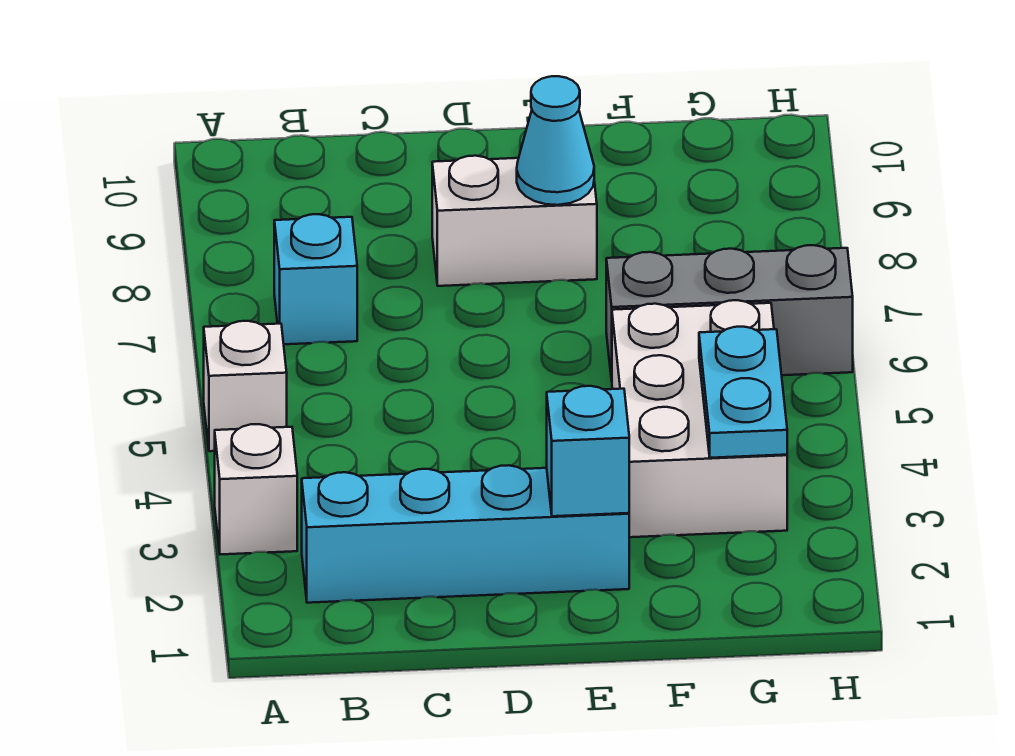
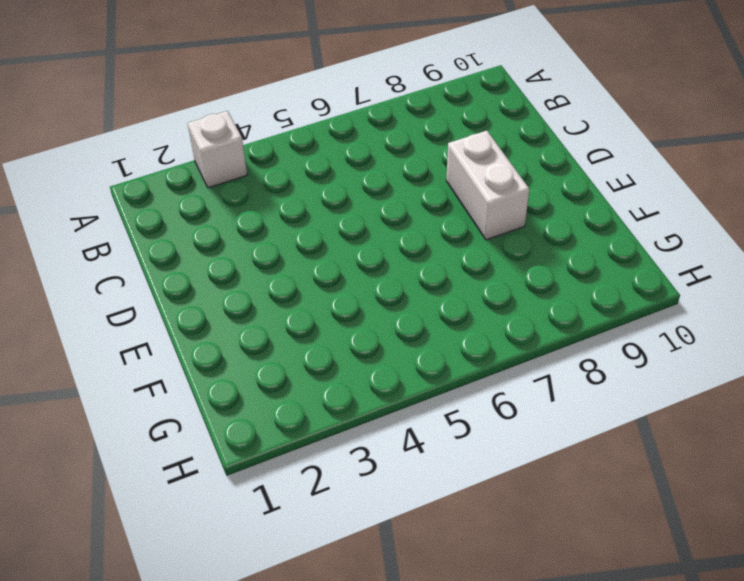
none -> white brick A5 level 1
none -> cyan brick B2:E2 level 1

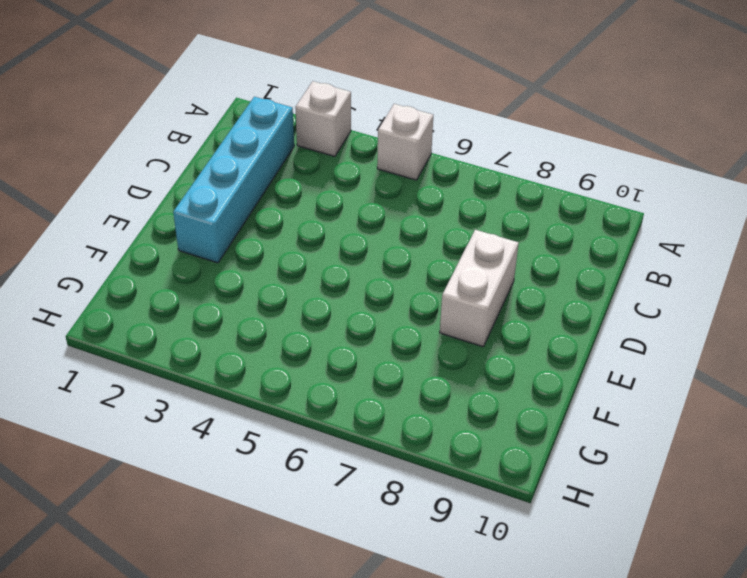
none -> cyan brick B7 level 1
none -> white brick F3:G5 level 1

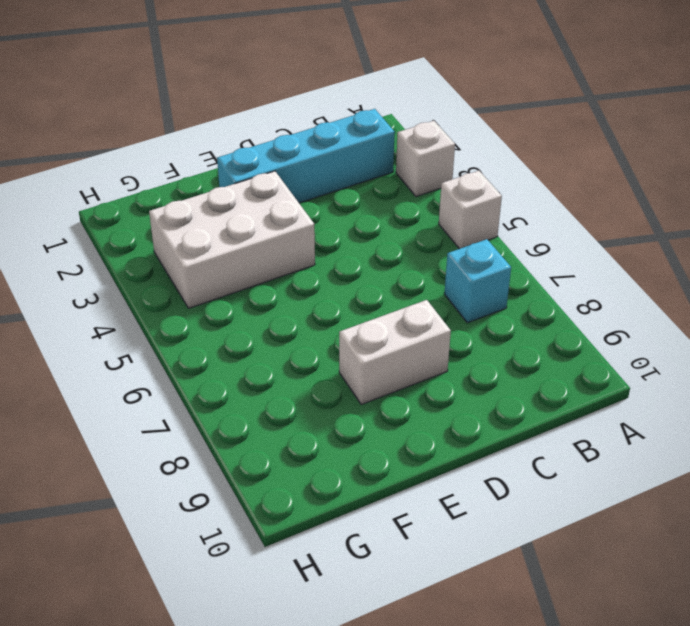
white brick E3:G4 level 1 -> white brick F3:G5 level 1
none -> grey brick F6:H6 level 1
none -> cyan brick E2 level 2

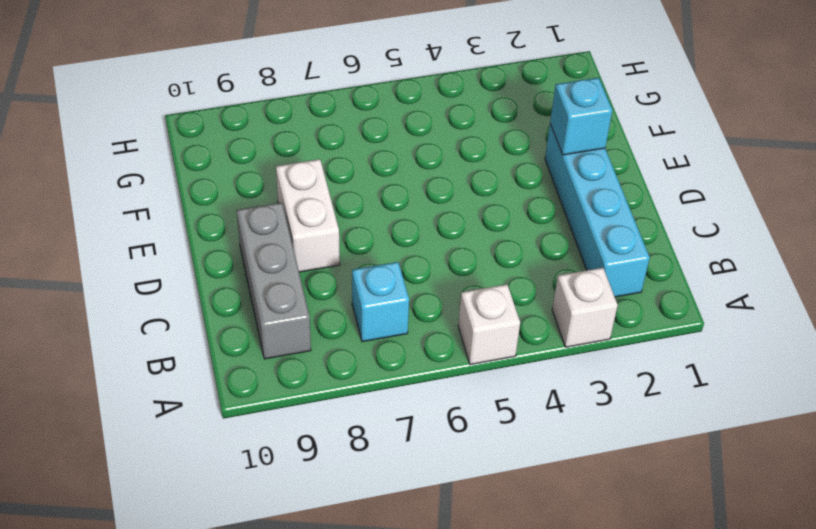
grey brick B9:D9 level 1 -> grey brick F6:H6 level 1
none -> white brick F3:G5 level 1
none -> cyan cone E8 level 2

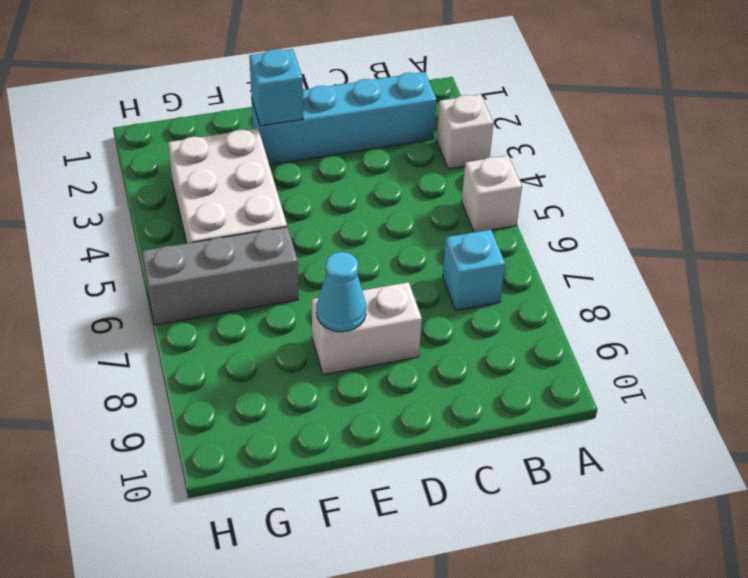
none -> cyan plate G3:G4 level 2

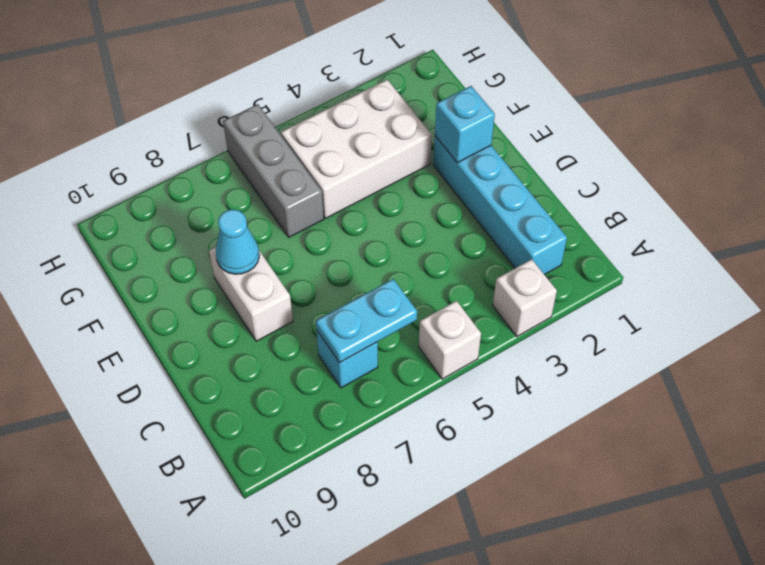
cyan plate B6:B7 level 2 -> cyan plate G3:G4 level 2

